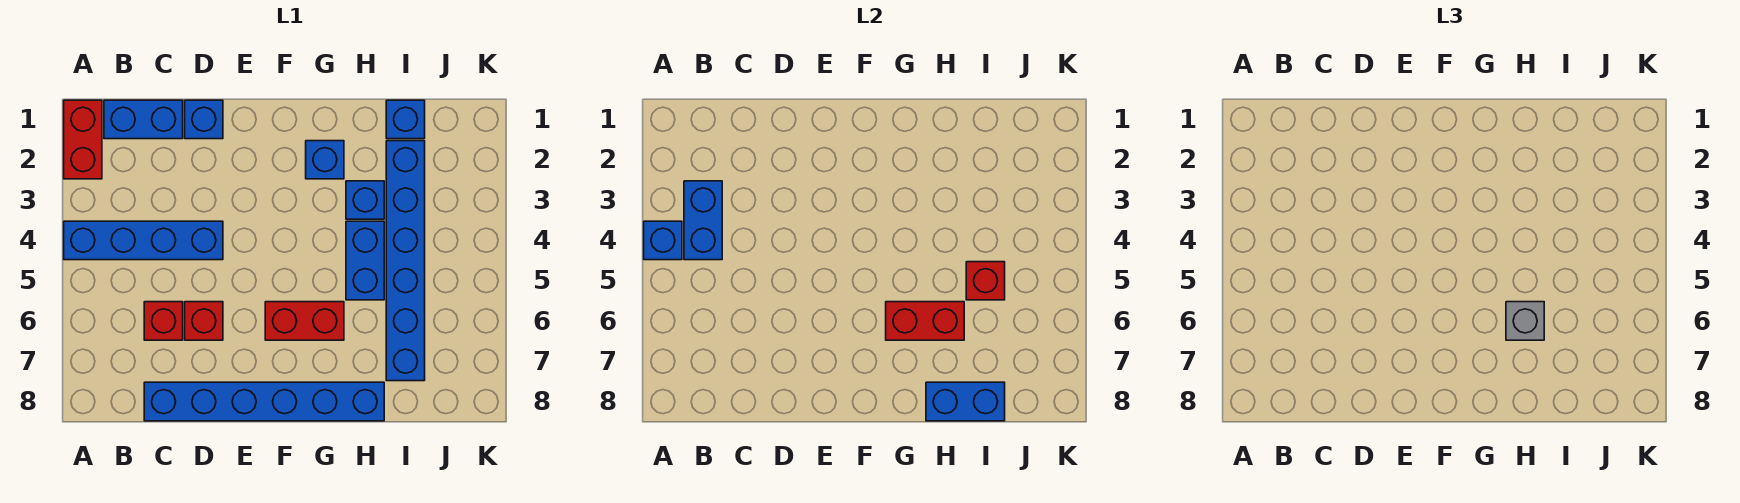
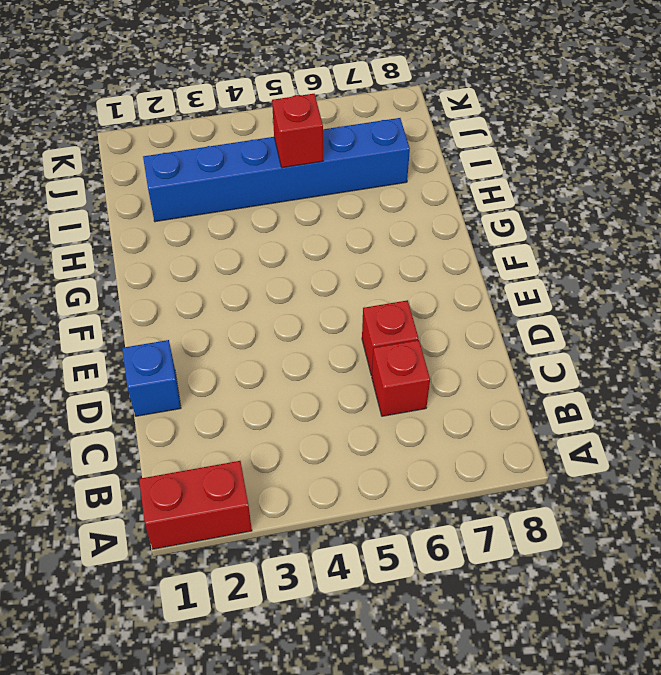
none -> blue brick A4:D4 level 1
none -> blue brick B1:C1 level 1
none -> blue brick C8:H8 level 1

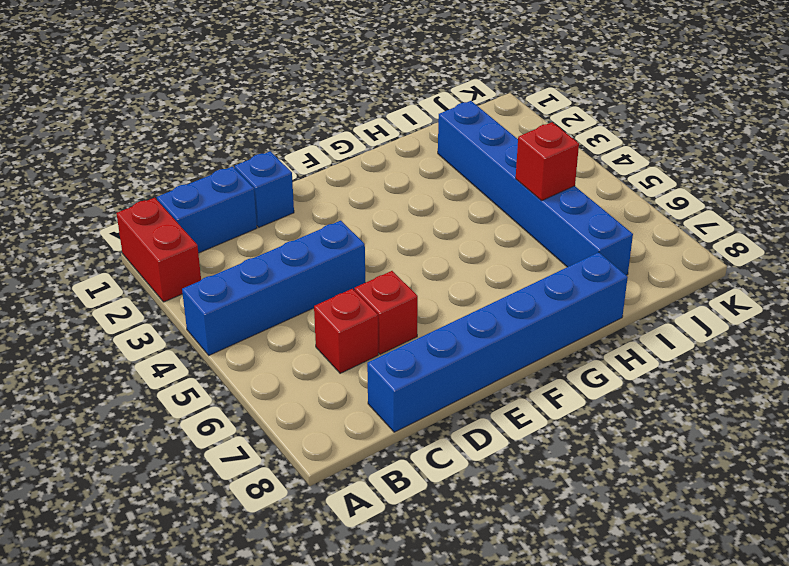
none -> red brick F6:G6 level 1
none -> blue brick G2 level 1
none -> blue brick H3 level 1

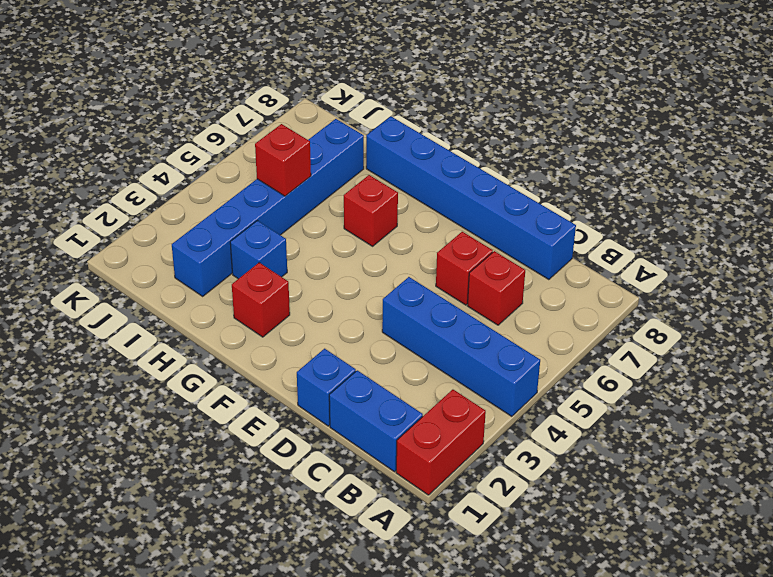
red brick G2 level 1 -> blue brick G2 level 1
red brick G6 level 1 -> red brick F6:G6 level 1
none -> blue brick H4:H5 level 1
none -> blue brick I1 level 1
none -> blue brick A4 level 2

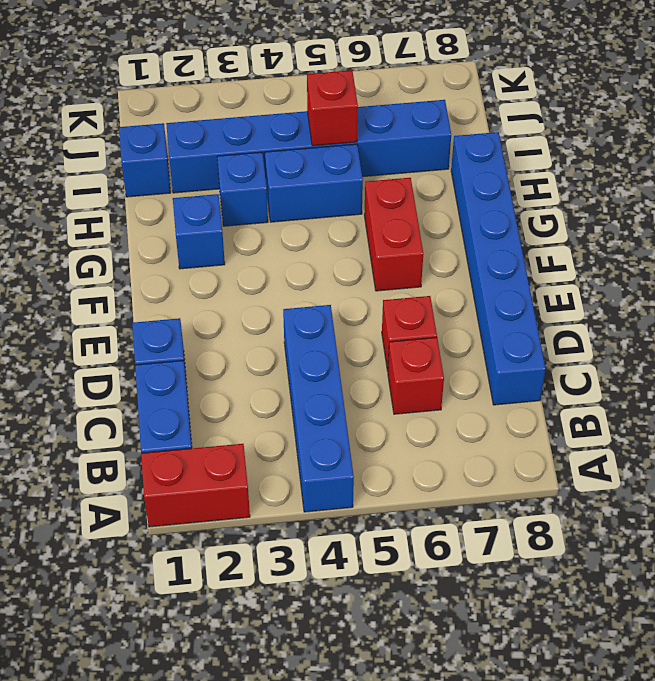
none -> blue brick A4 level 2
none -> blue brick B3:B4 level 2
none -> red brick G6:H6 level 2

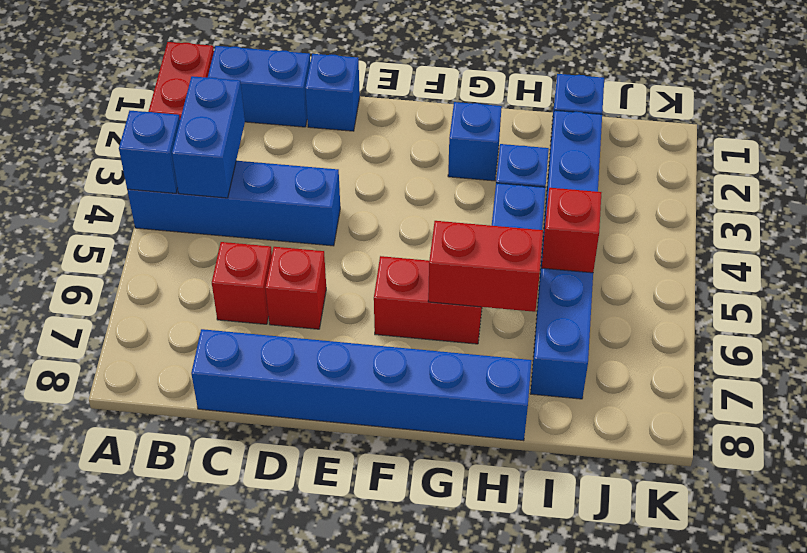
none -> blue brick H8:I8 level 2
none -> grey brick H6 level 3

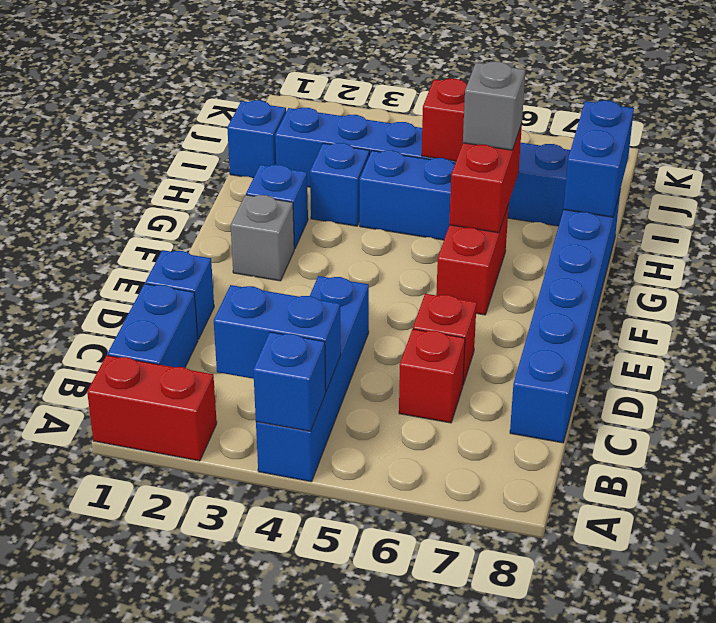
grey brick F2 level 1 -> none

